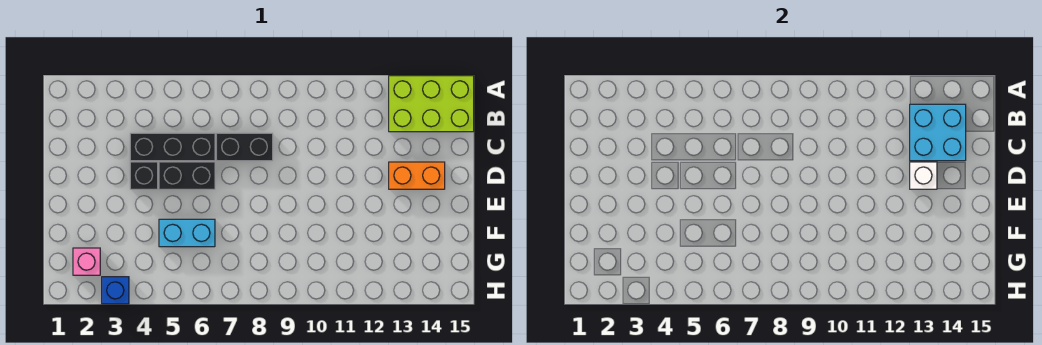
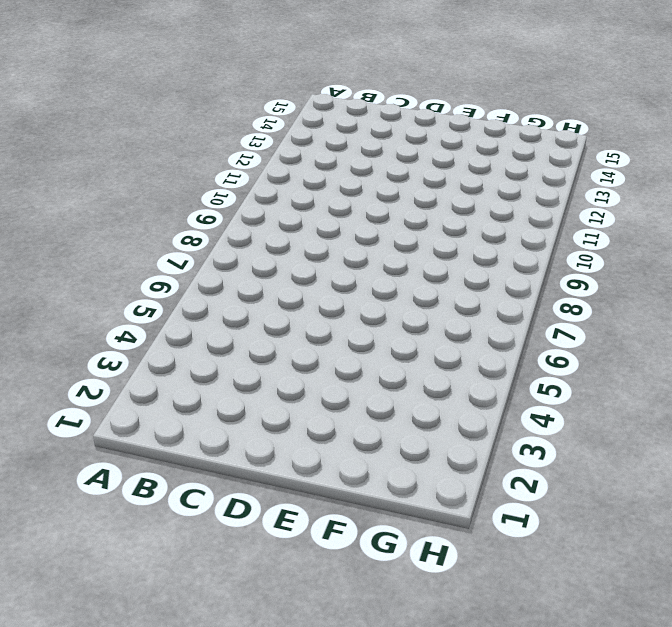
none -> lime brick A13:B15 level 1
none -> black brick C4:C6 level 1

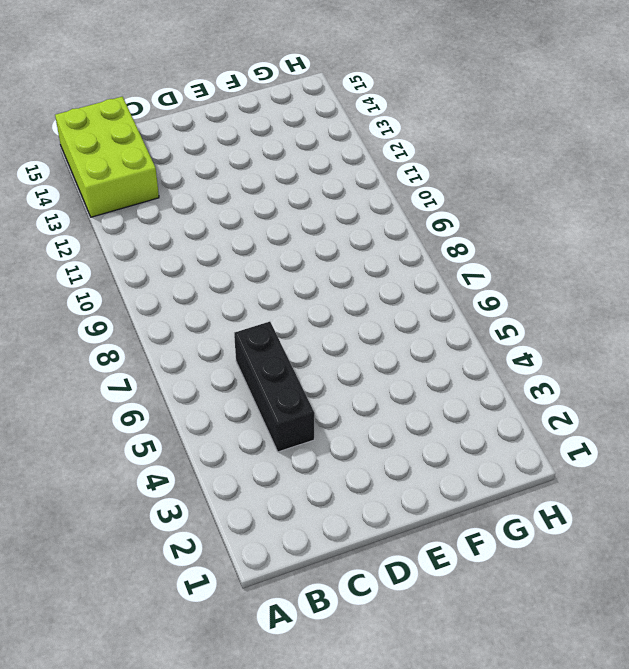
none -> black brick C7:C8 level 1
none -> black brick D4 level 1

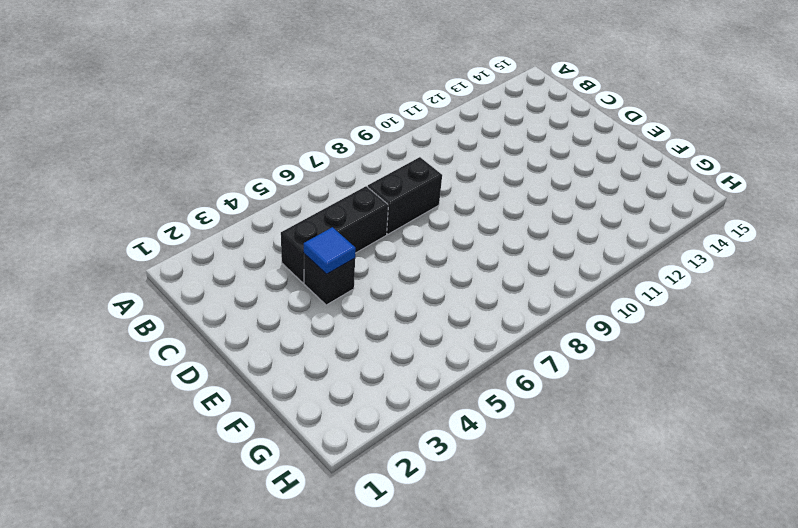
blue tile D4 level 2 -> none
none -> lime brick A13:B15 level 1
none -> black brick D5:D6 level 1

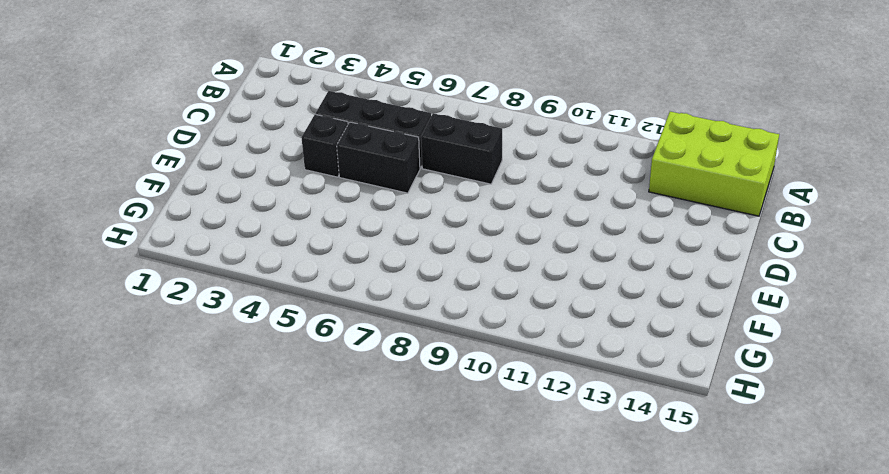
none -> orange brick D13:D14 level 1
none -> cyan brick F5:F6 level 1

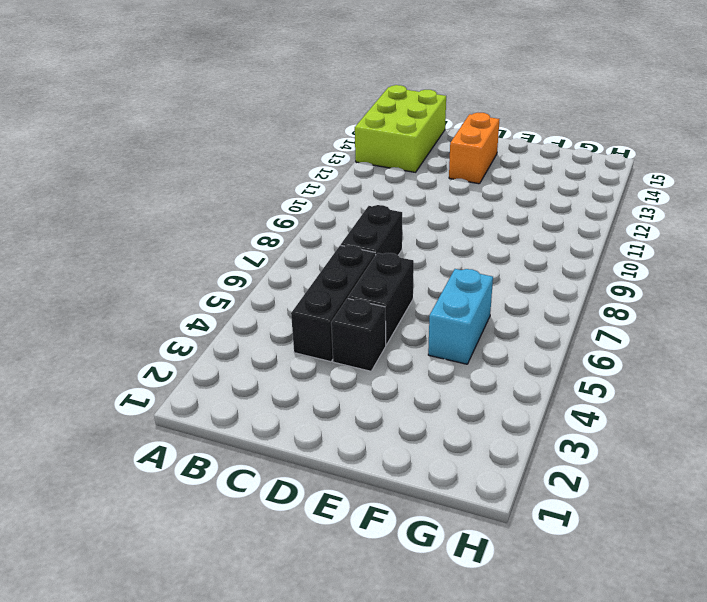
none -> pink brick G2 level 1
none -> blue brick H3 level 1

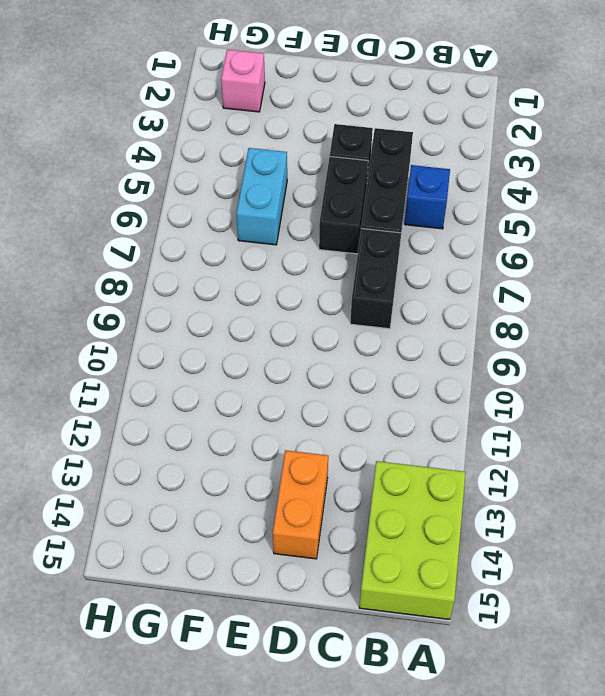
blue brick B5 level 1 -> blue brick H3 level 1
none -> cyan brick B13:C14 level 2
none -> white brick D13 level 2

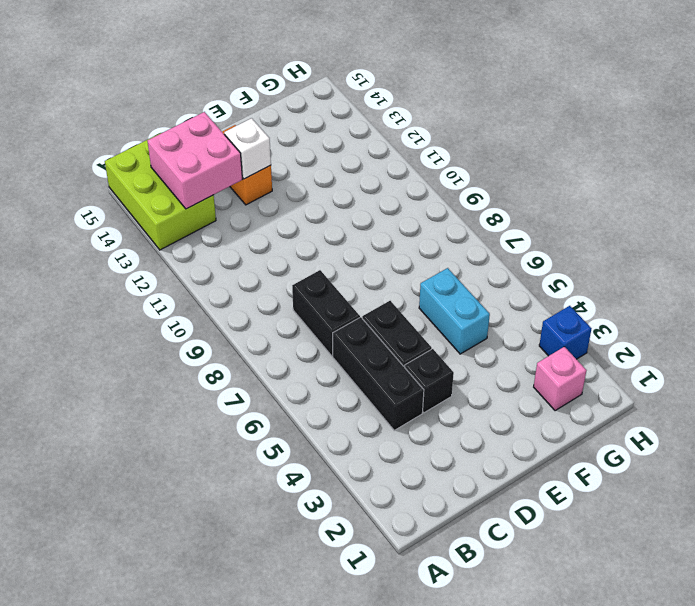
pink brick B13:C14 level 2 -> cyan brick B13:C14 level 2

